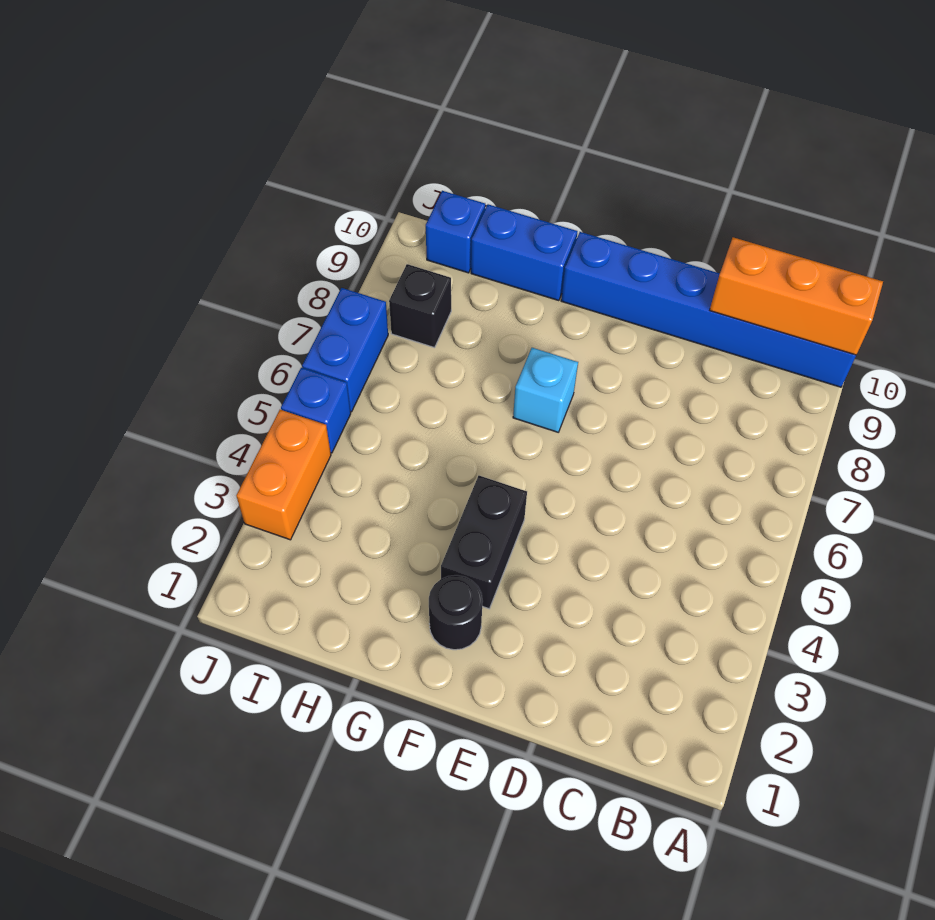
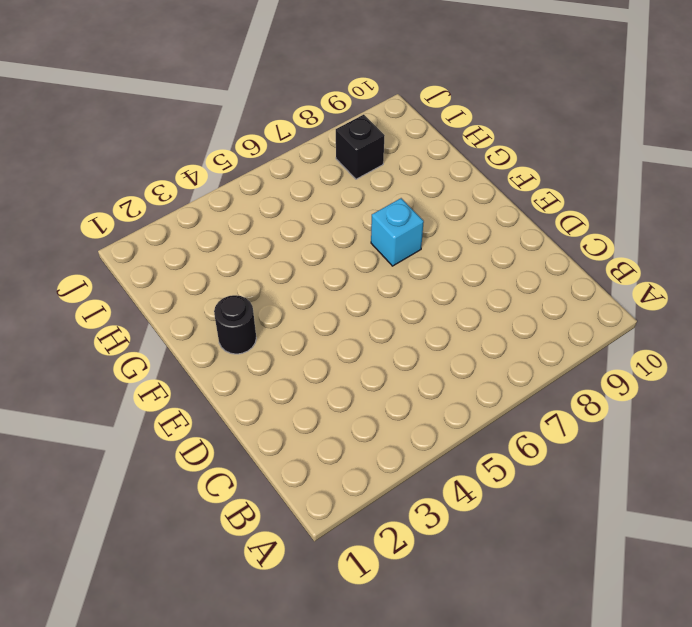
none -> blue brick A10:F10 level 1
none -> black brick F3:F4 level 1

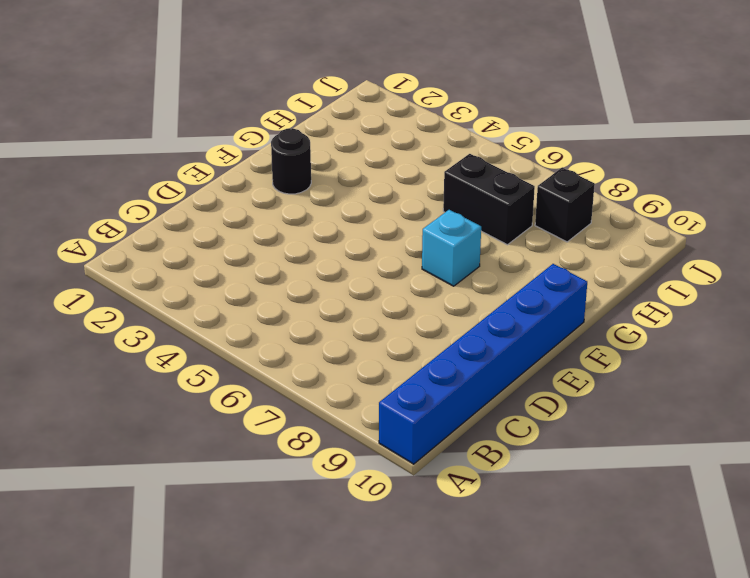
black brick H6:H7 level 1 -> black brick F3:F4 level 1
none -> blue brick G10:H10 level 1
none -> blue brick I10 level 1

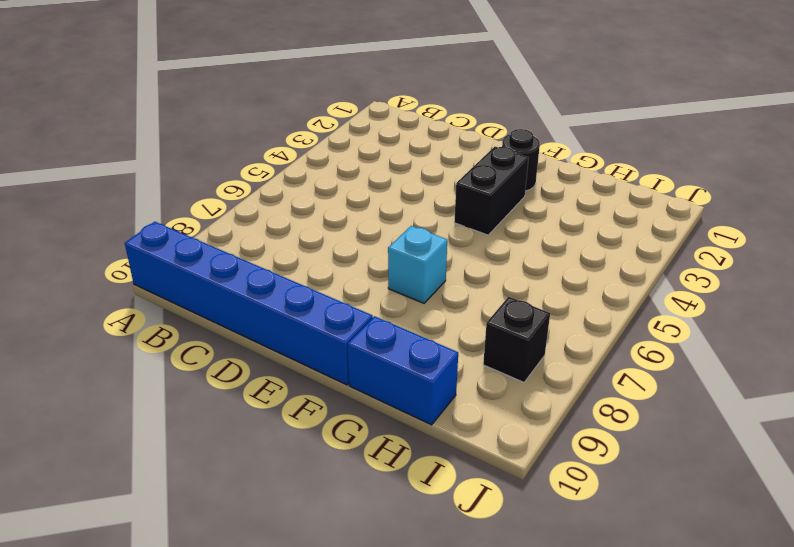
none -> blue brick I10 level 1
none -> orange brick J3:J4 level 1

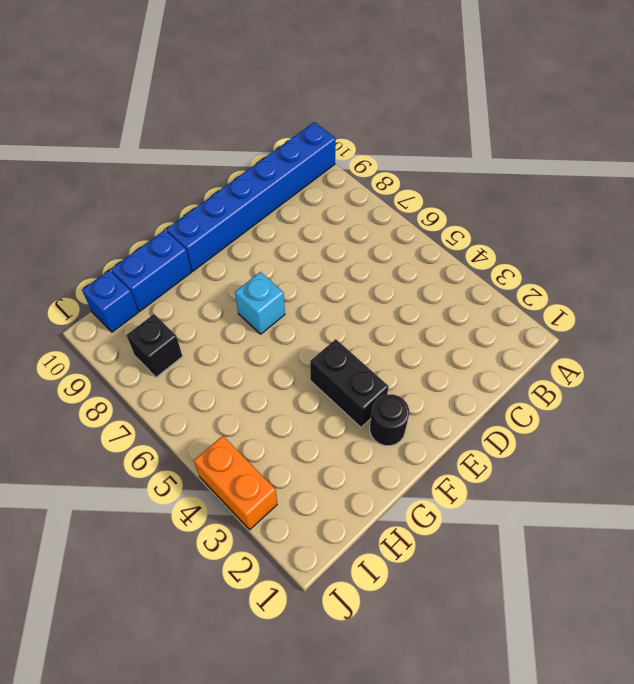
none -> blue brick J5 level 1
none -> blue brick J6:J7 level 1

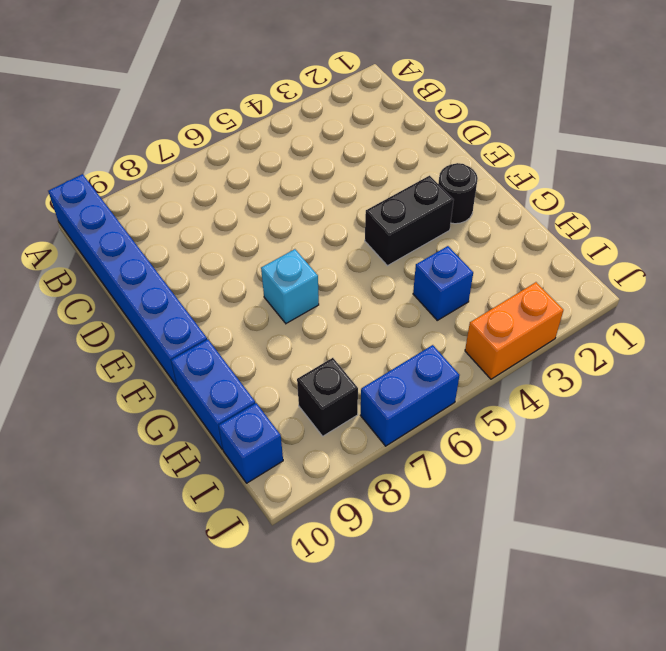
blue brick H4 level 1 -> blue brick J5 level 1
none -> orange brick A10:C10 level 2

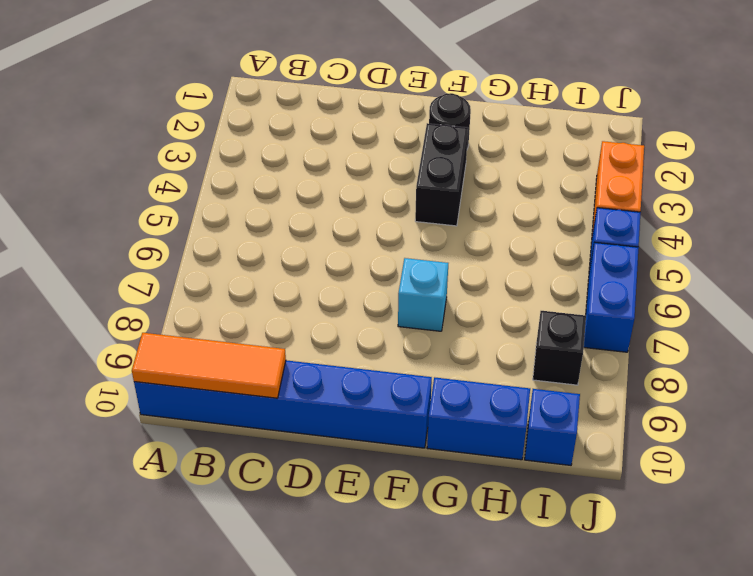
orange tile A10:C10 level 2 -> orange brick A10:C10 level 2

